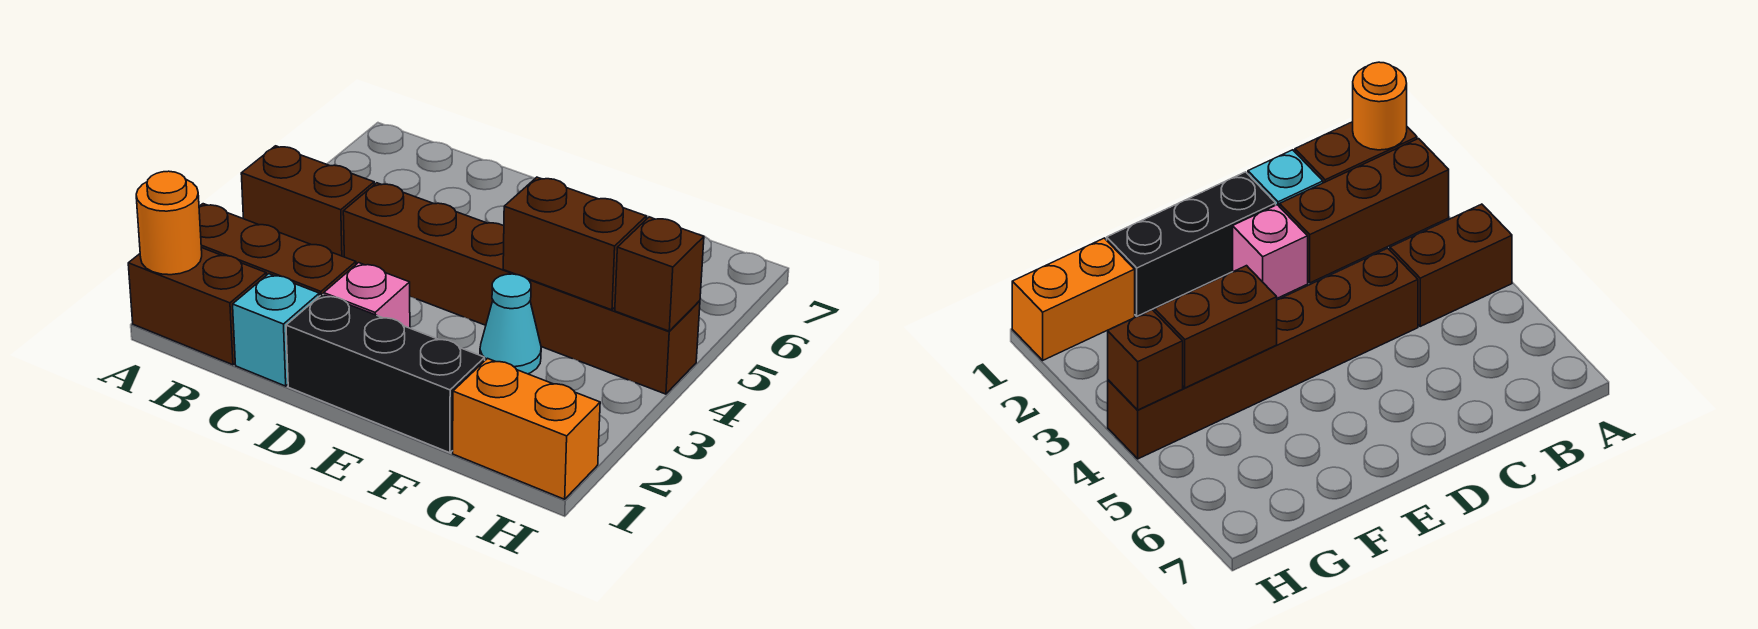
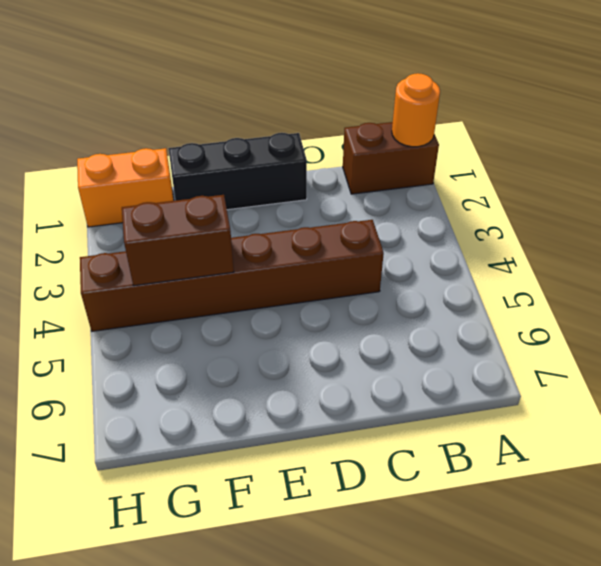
none -> brown brick A2:C2 level 1
none -> brown brick A4:B4 level 1
none -> cyan brick C1 level 1

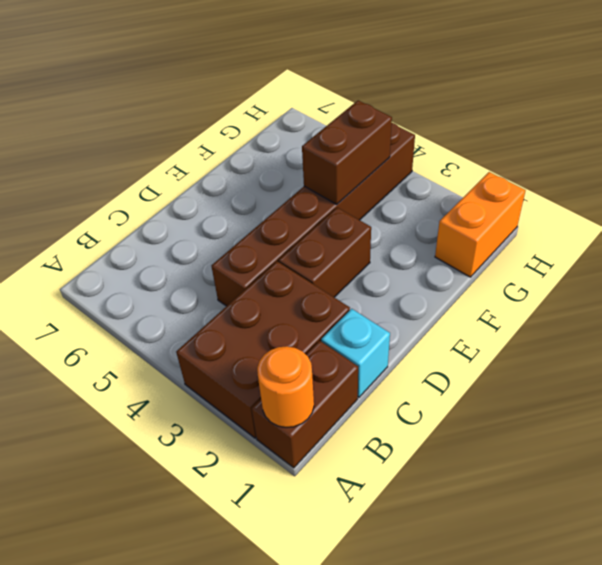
brown brick A2:C3 level 1 -> brown brick A2:C2 level 1
brown brick D3:E3 level 1 -> brown brick A4:B4 level 1
none -> black brick D1:F1 level 1
none -> pink brick D2 level 1
none -> cyan cone F3 level 1

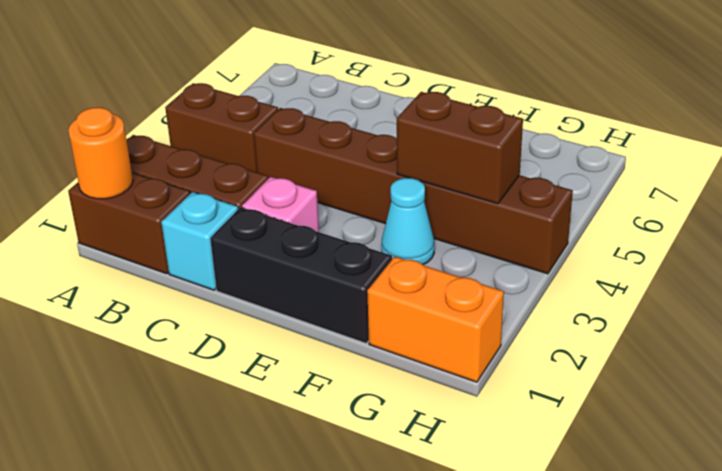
none -> brown brick H4 level 2

